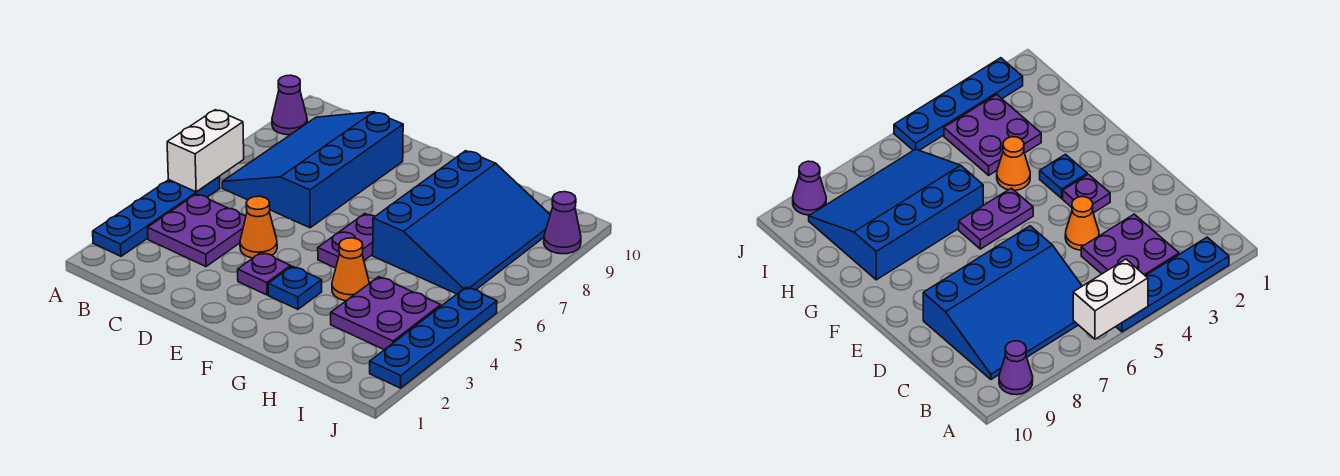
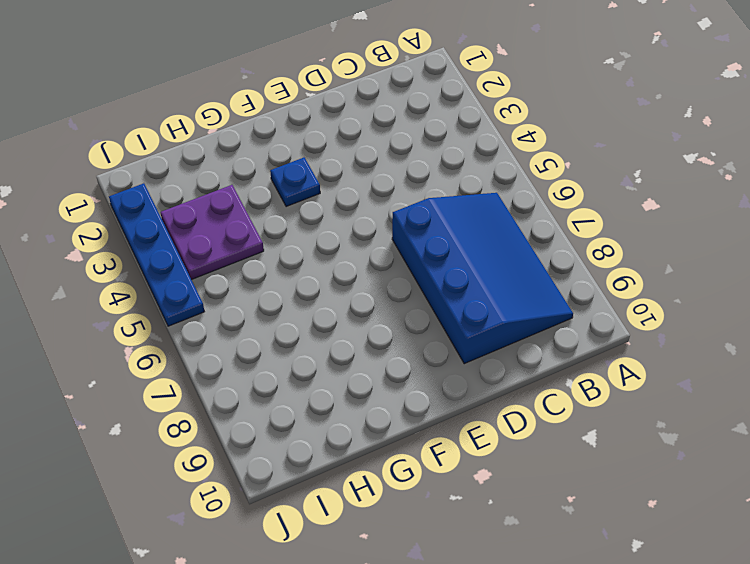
none -> blue plate A2:A5 level 1
none -> purple cone A9 level 1
none -> purple plate B3:C4 level 1

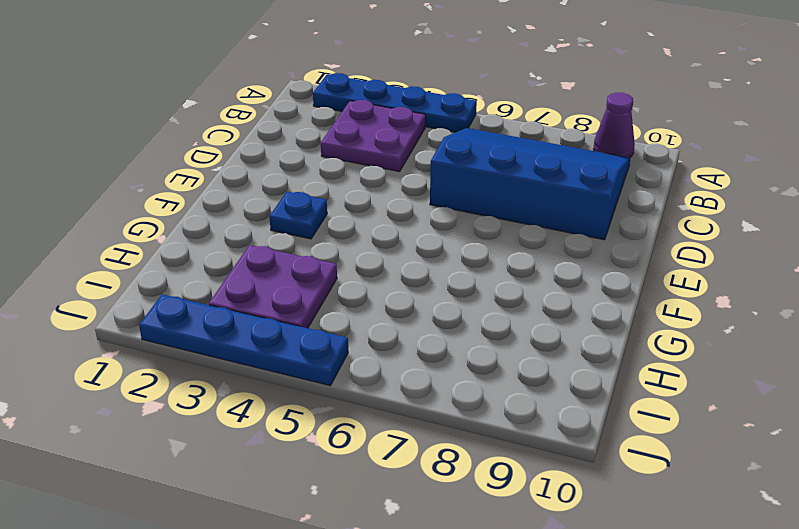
none -> orange cone D4 level 1
none -> purple plate E3 level 1
none -> purple plate F5:F6 level 1

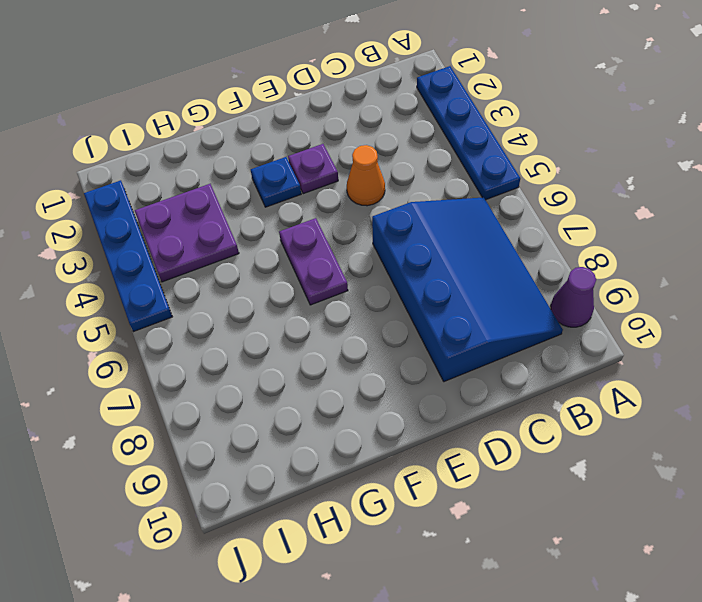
none -> purple plate B3:C4 level 1
none -> orange cone G4 level 1
none -> blue slope G6:I9 level 1 top G

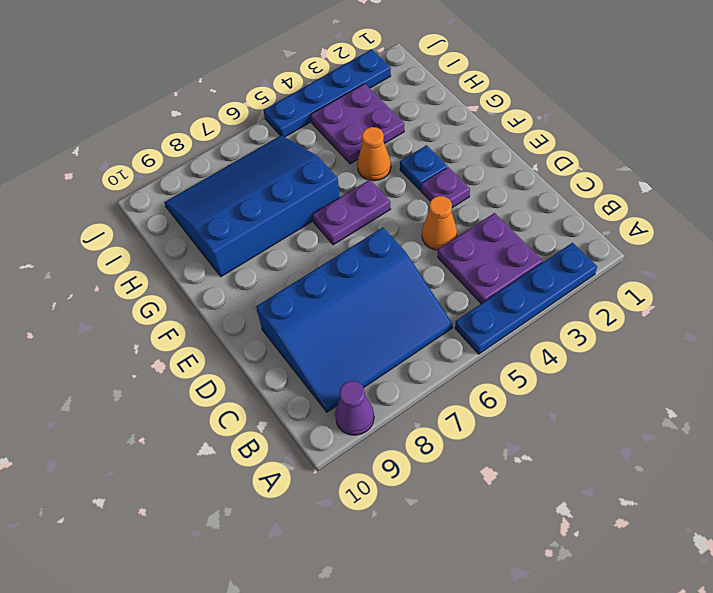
none -> purple cone J9 level 1
none -> white brick A5:A6 level 2

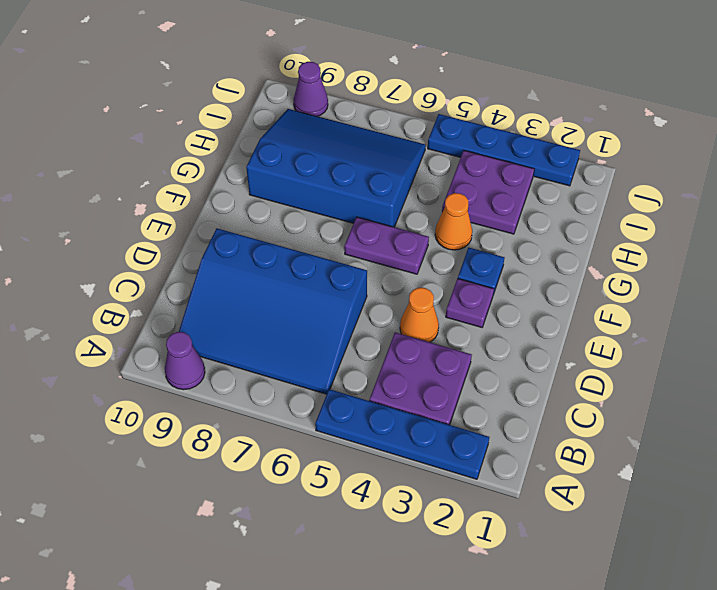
none -> white brick A5:A6 level 2

